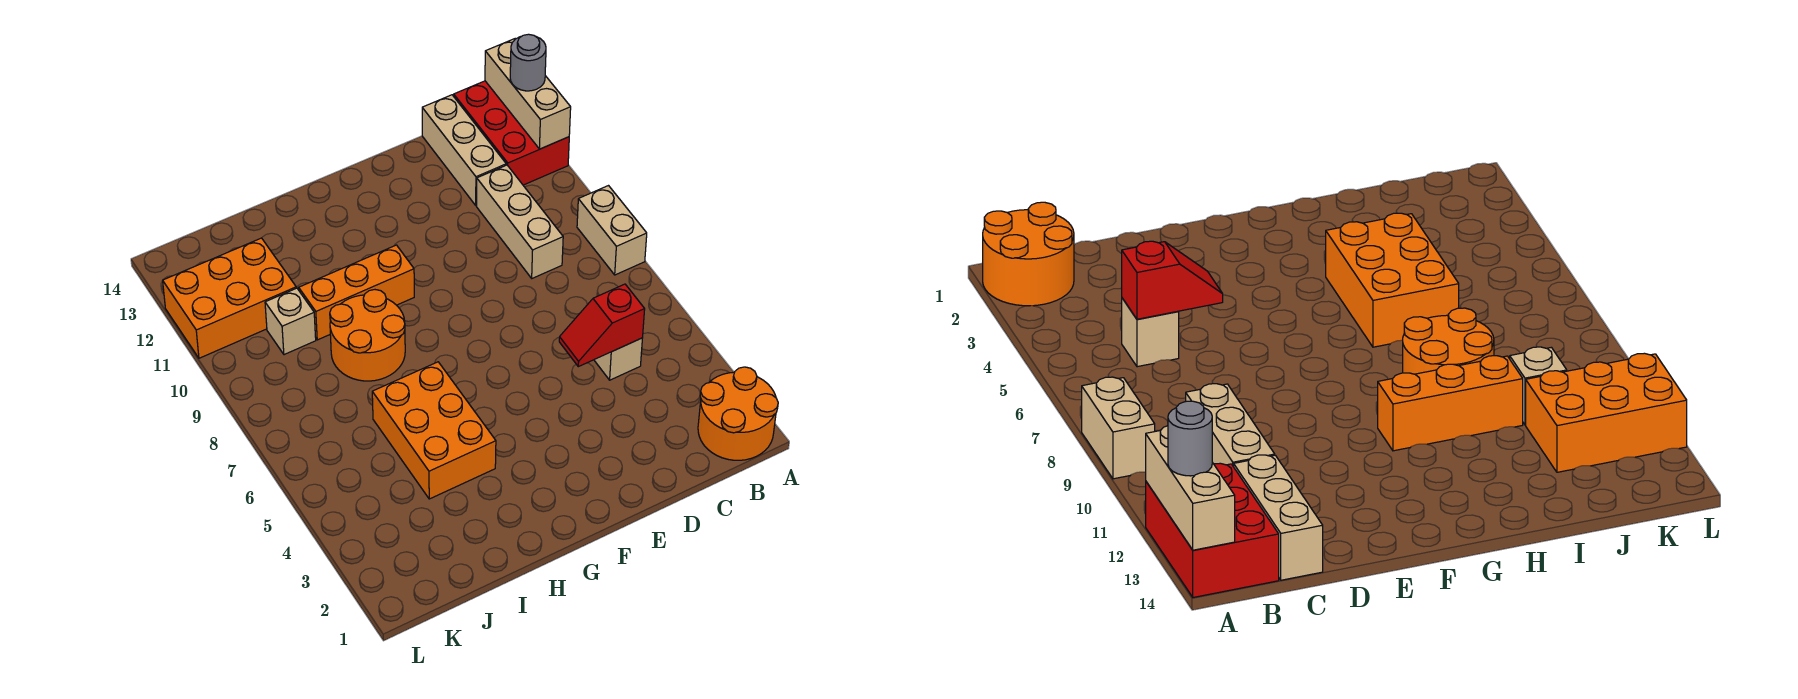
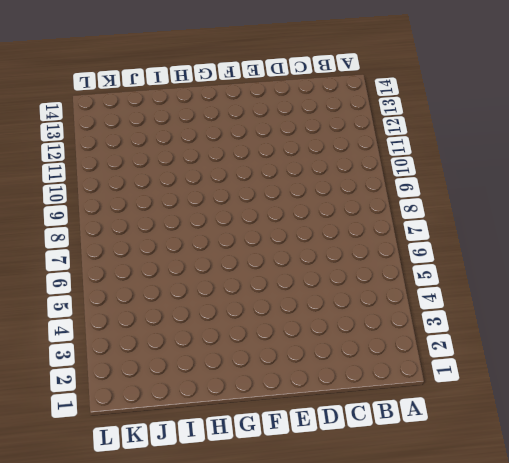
none -> orange round brick A1:B2 level 1
none -> tan brick A8:A9 level 1
none -> red brick A12:B14 level 1

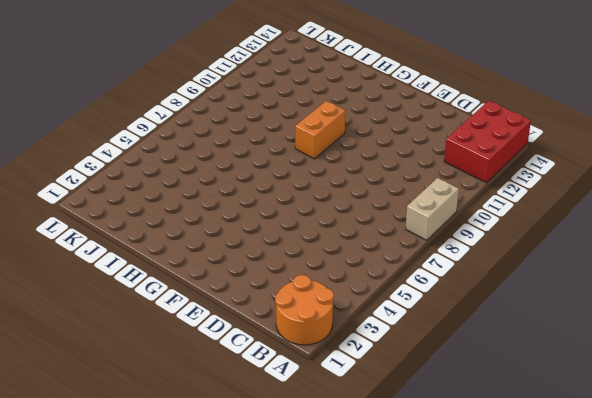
orange brick G9:G10 level 1 -> orange brick G10:I10 level 1
none -> tan brick C5 level 1
none -> tan brick C9:C11 level 1
none -> tan brick C12:C14 level 1

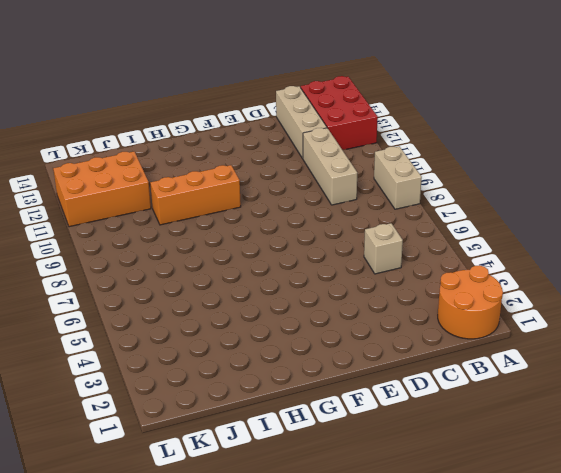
none -> orange brick H4:I6 level 1
none -> orange round brick H8:I9 level 1
none -> tan brick J10 level 1

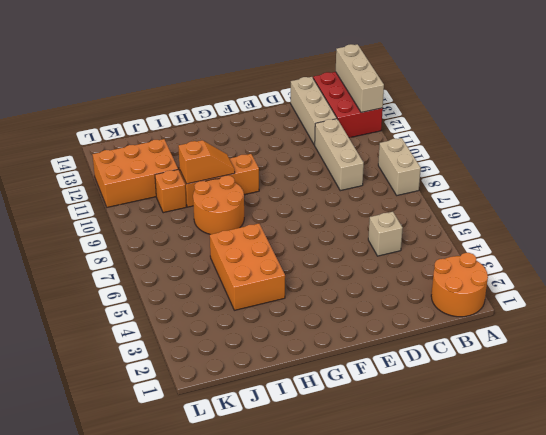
orange slope H10:I10 level 2 top I -> none
orange brick J10 level 1 -> tan brick J10 level 1
none -> red slope C5:D5 level 2 top C
none -> grey round brick A13 level 3

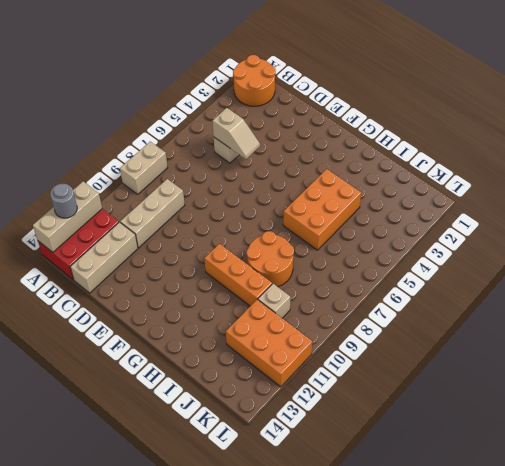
tan slope C5:D5 level 2 top C -> red slope C5:D5 level 2 top C

